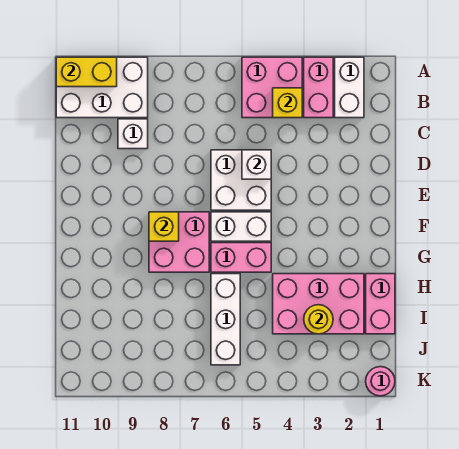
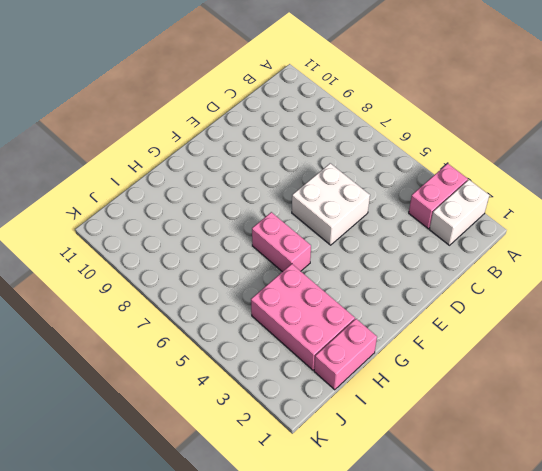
none -> pink brick A4:B5 level 1
none -> white brick A9:B11 level 1
none -> white brick C9 level 1

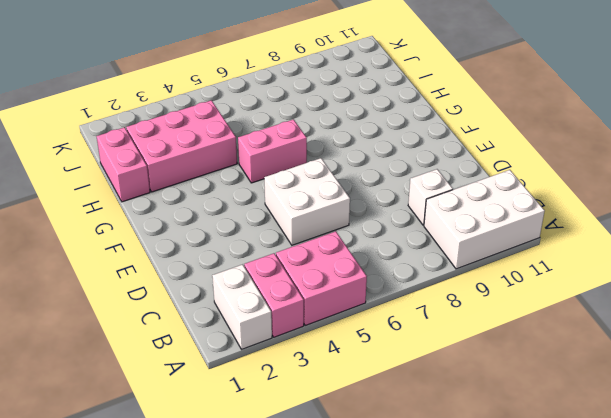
none -> white brick F5:F6 level 1
none -> pink brick F7:G8 level 1
none -> white brick H6:J6 level 1

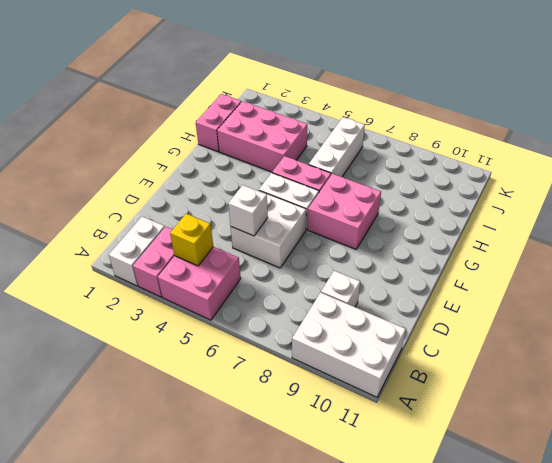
none -> pink round brick K1 level 1
none -> yellow brick A10:A11 level 2
none -> yellow brick F8 level 2

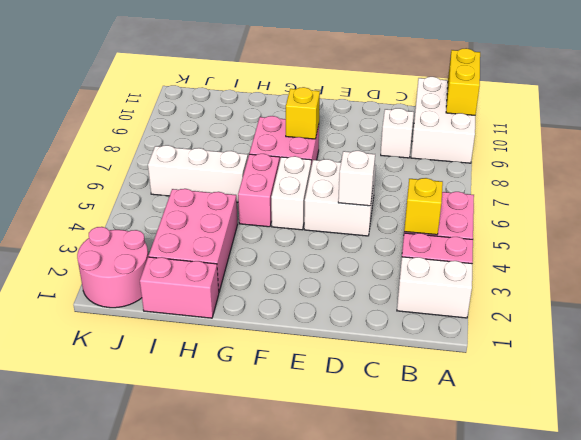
pink round brick J1:K2 level 1 -> pink round brick K1 level 1
none -> yellow round brick I3 level 2

